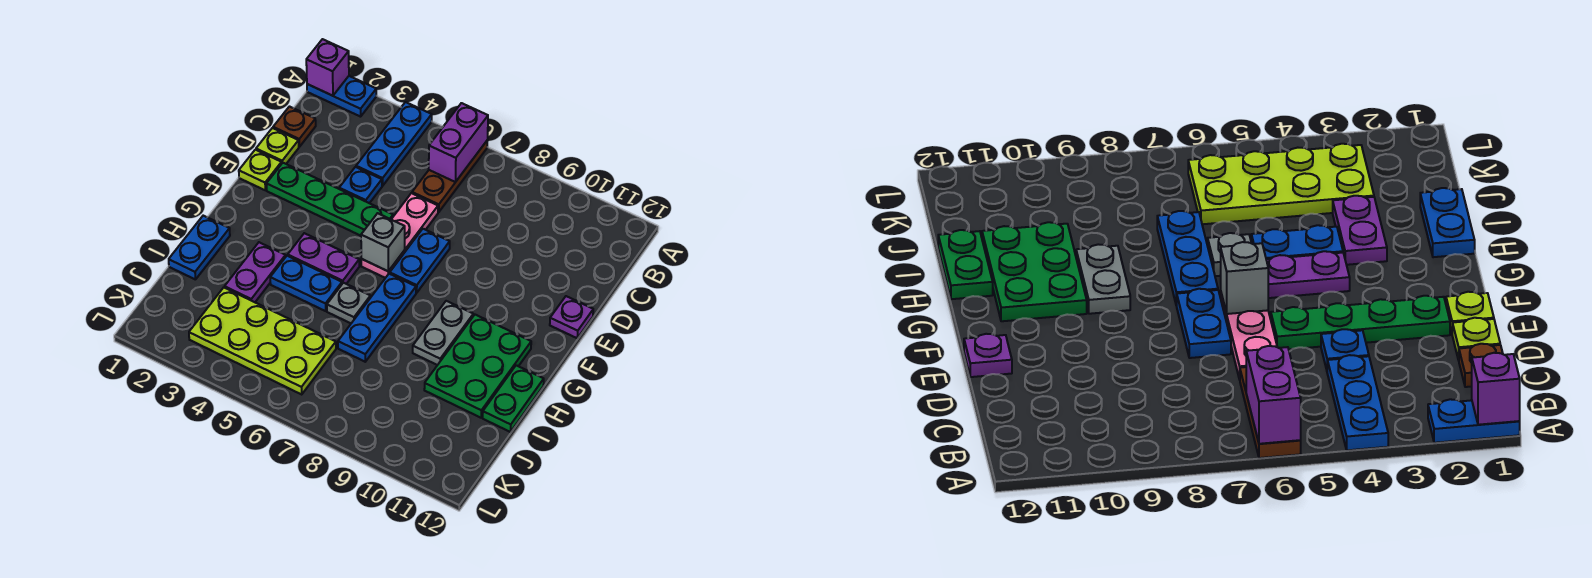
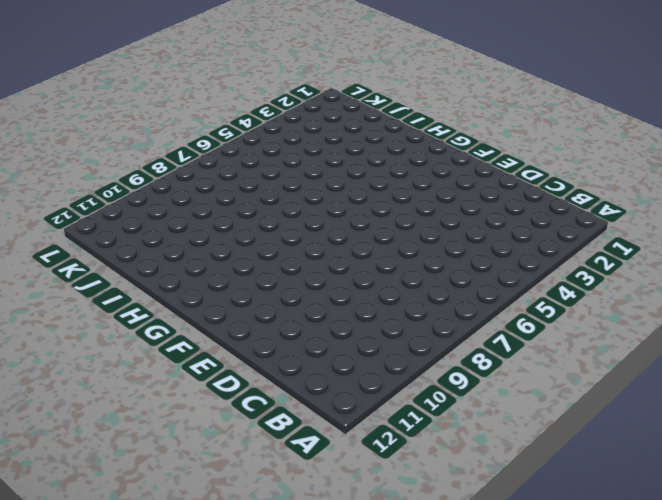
none -> blue plate A1:A2 level 1
none -> blue plate A4:C4 level 1
none -> brown plate A6:C6 level 1

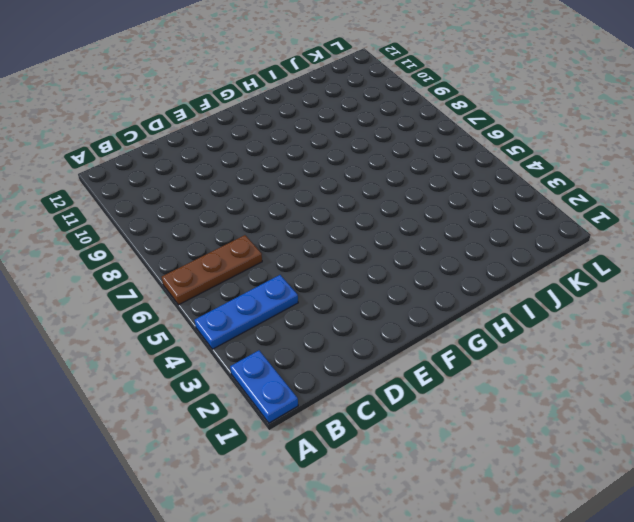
none -> brown plate C1 level 1
none -> lime plate D1 level 1
none -> blue plate D4 level 1

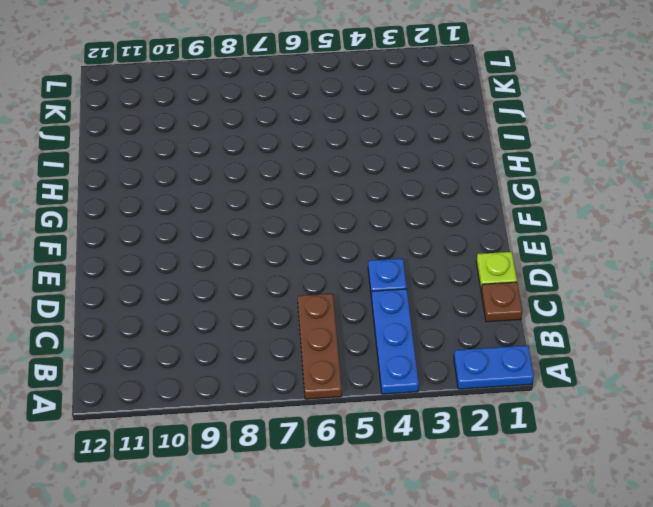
none -> pink plate D6:F6 level 1
none -> lime plate E1 level 1
none -> green plate E2:E5 level 1

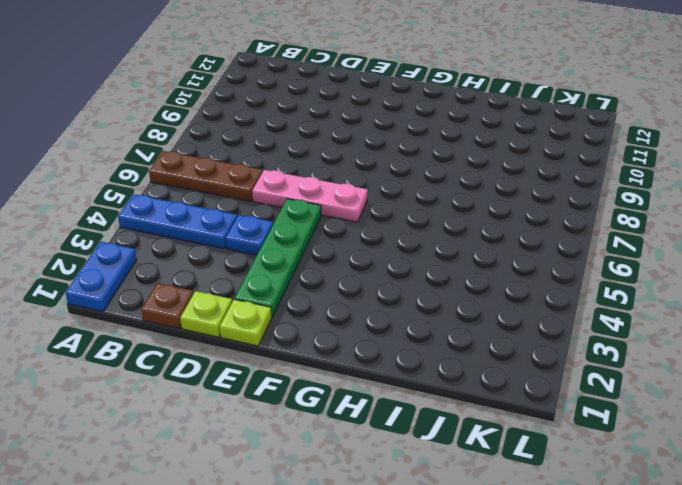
none -> blue plate E7:F7 level 1
none -> purple plate E12 level 1
none -> purple plate G4:G5 level 1

